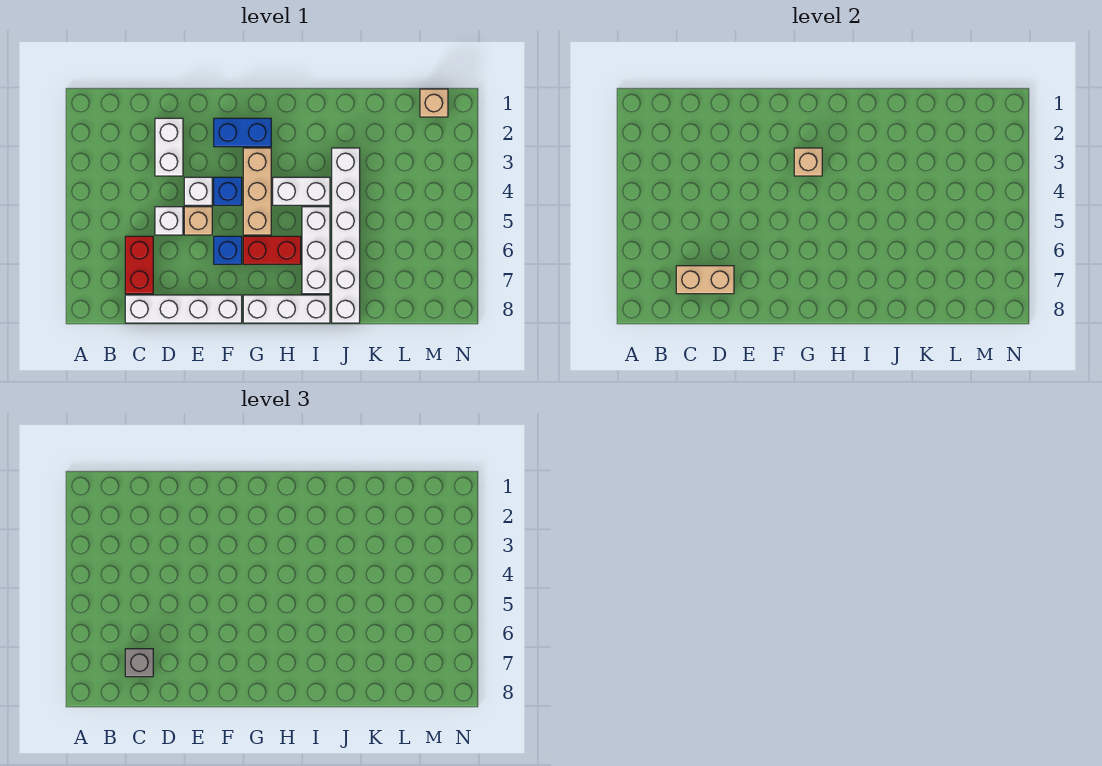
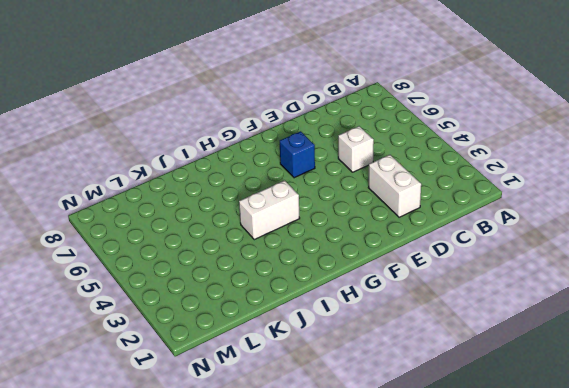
none -> red brick C6:C7 level 1
none -> white brick C8:F8 level 1
none -> white brick E4 level 1

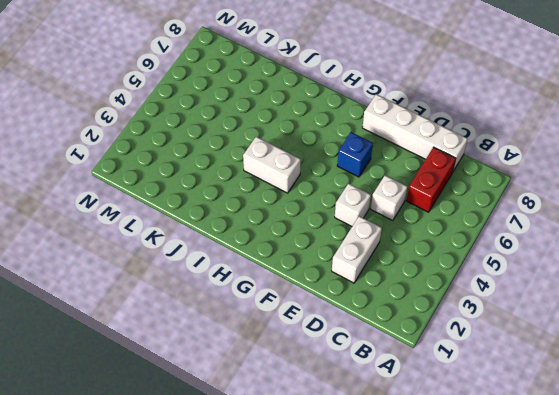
none -> tan brick E5 level 1
none -> blue brick F2:G2 level 1
none -> blue brick F4 level 1

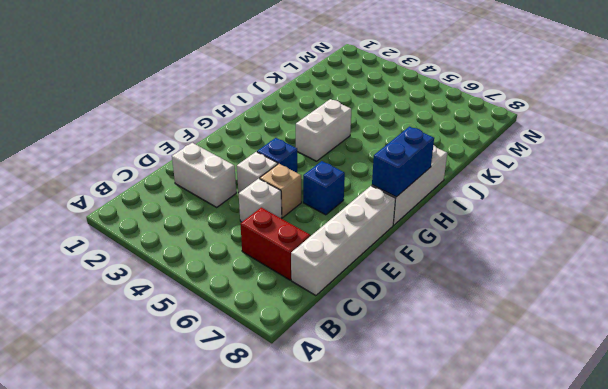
blue brick G8:H8 level 2 -> blue brick F2:G2 level 1
none -> tan brick G3:G5 level 1
none -> red brick G6:H6 level 1
none -> white brick I5:I7 level 1

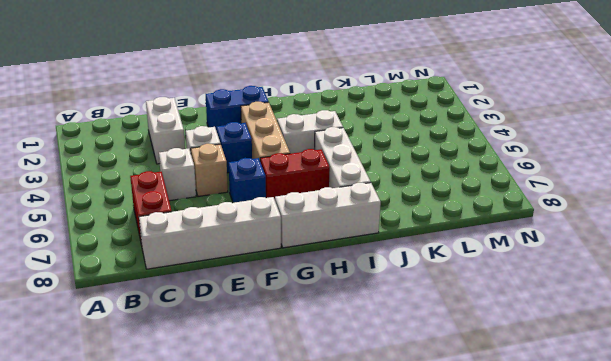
none -> white brick J3:J8 level 1
none -> tan brick M1 level 1
none -> tan brick C7:D7 level 2

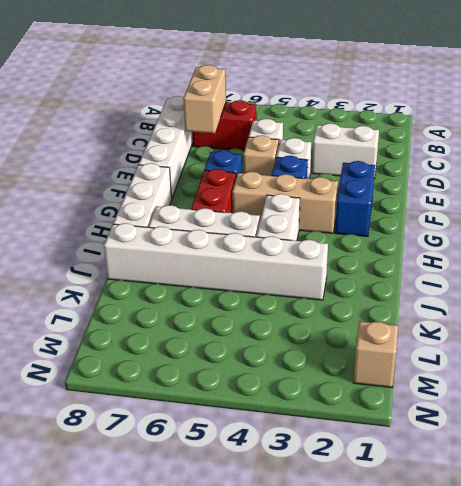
none -> tan brick G3 level 2
none -> grey brick C7 level 3

